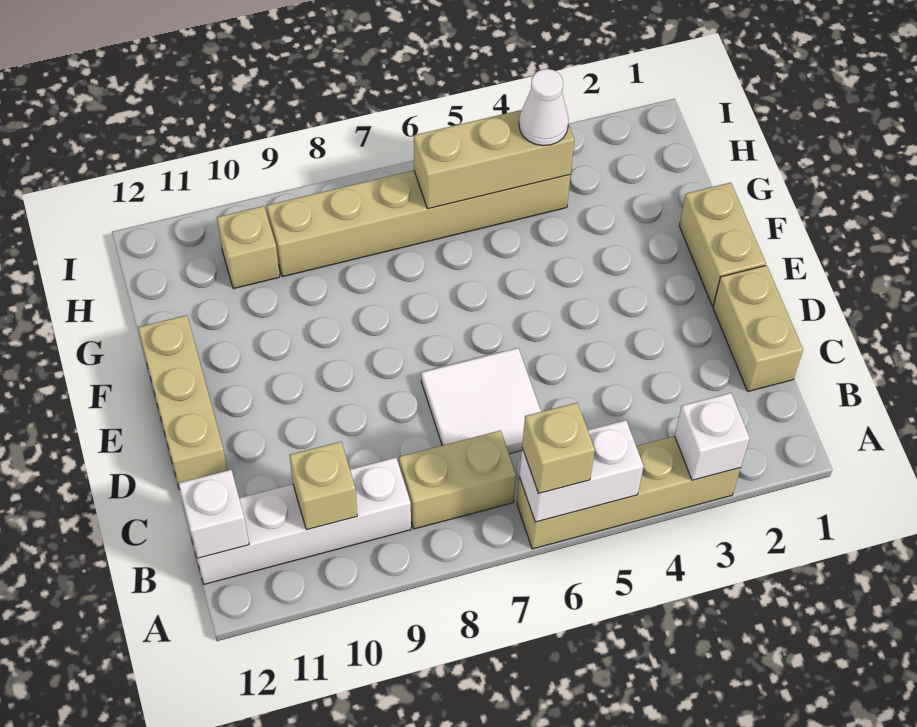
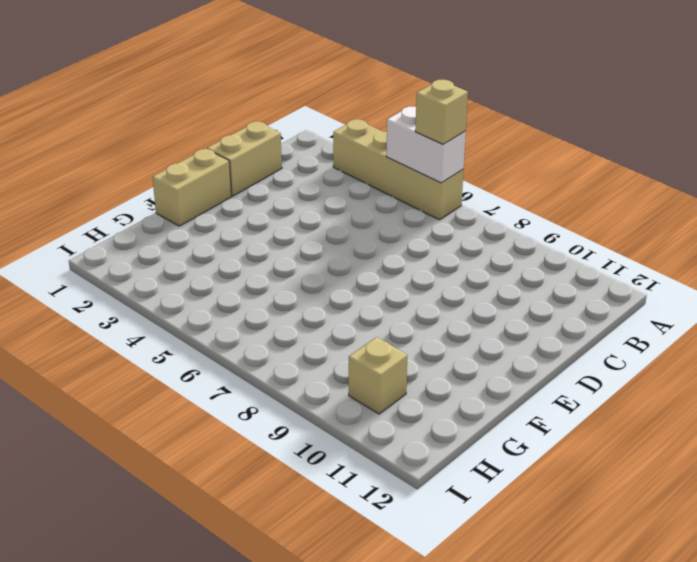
none -> tan brick B7:B8 level 1
none -> white brick B9:B12 level 1
none -> white tile C6:D7 level 1

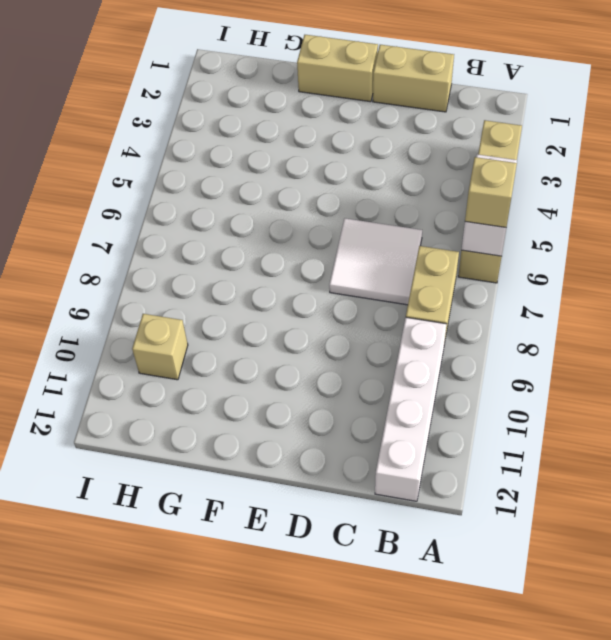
none -> tan brick D12:F12 level 1
none -> tan brick H4:H9 level 1
none -> white brick A3 level 2

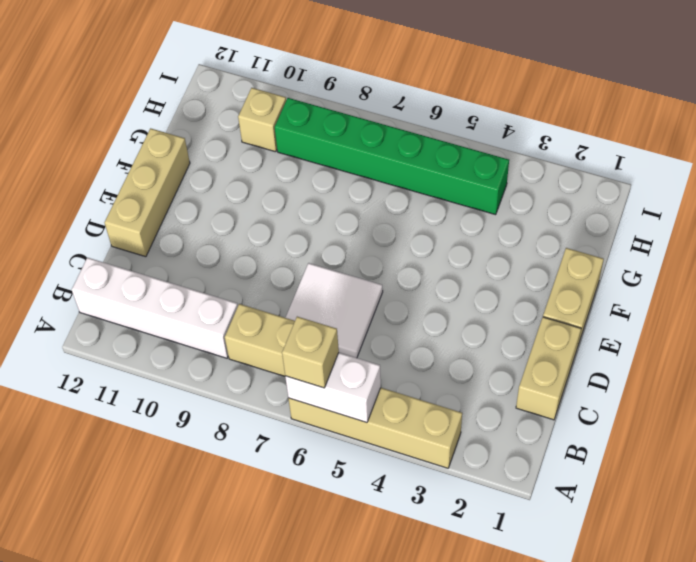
green brick H4:H9 level 1 -> tan brick H4:H9 level 1
none -> white brick A3 level 2
none -> tan brick B10 level 2
none -> white brick B12 level 2

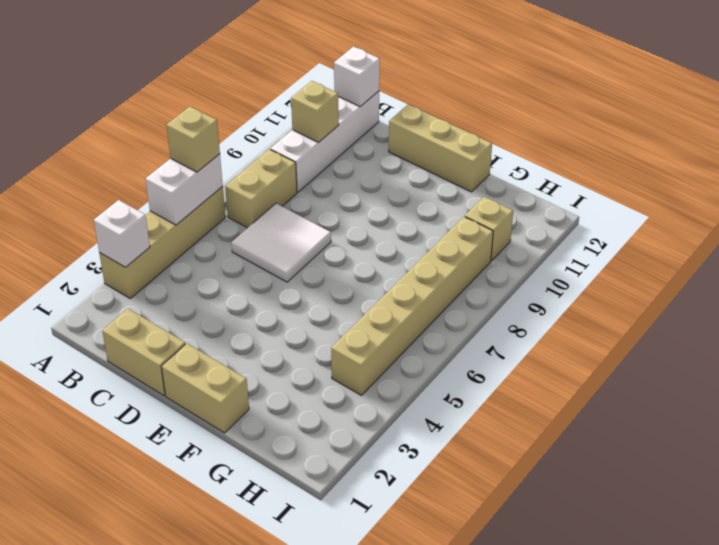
none -> tan brick H4:H6 level 2
none -> white cone H4 level 3

